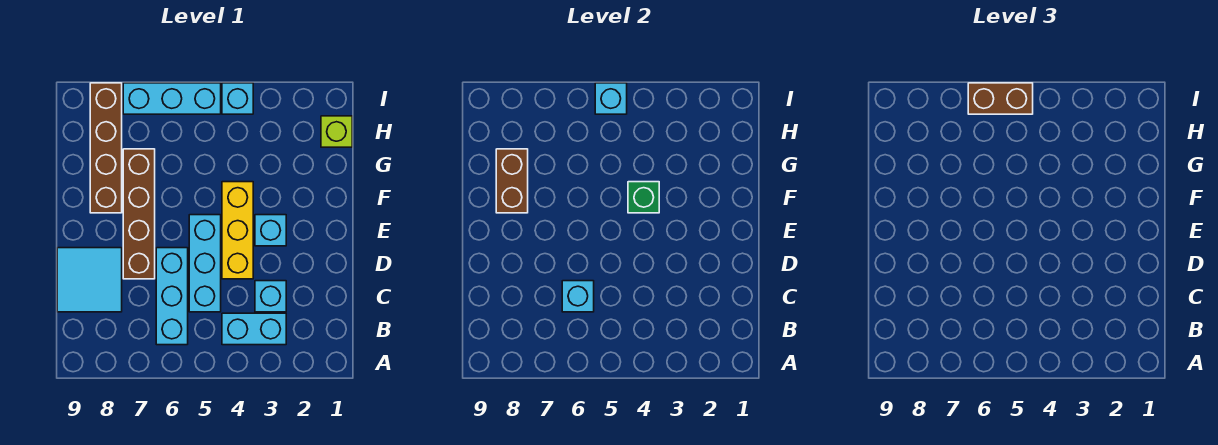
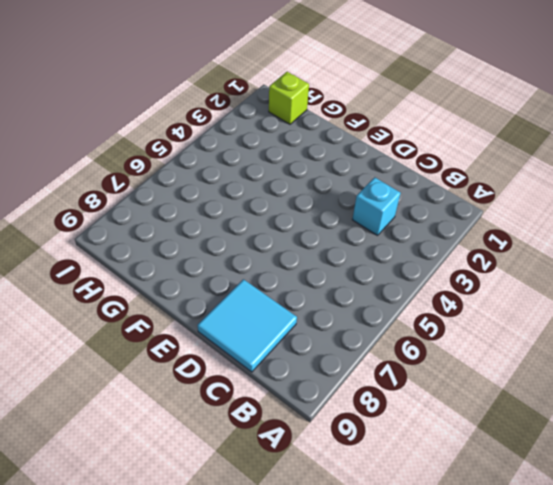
none -> cyan brick B3:B4 level 1
none -> cyan brick B6:D6 level 1
none -> cyan brick C5:E5 level 1

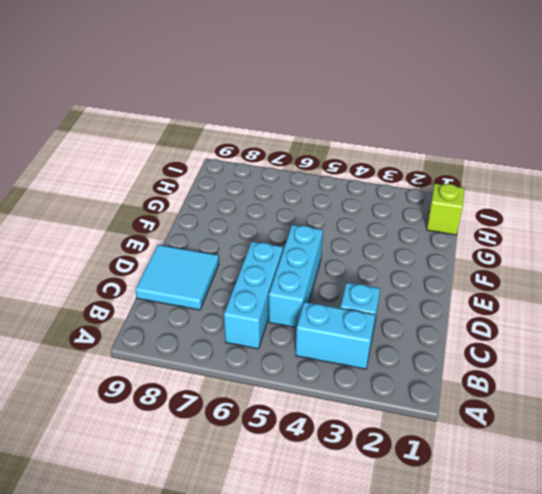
none -> yellow brick D4:F4 level 1
none -> brown brick D7:G7 level 1
none -> cyan brick E3 level 1

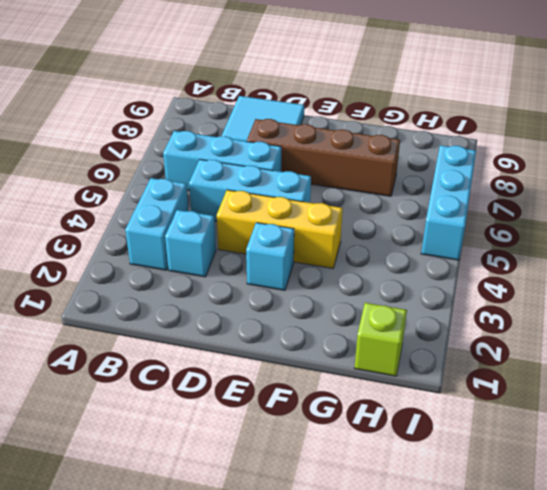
none -> brown brick F8:I8 level 1
none -> cyan brick I4 level 1
none -> cyan brick C6 level 2

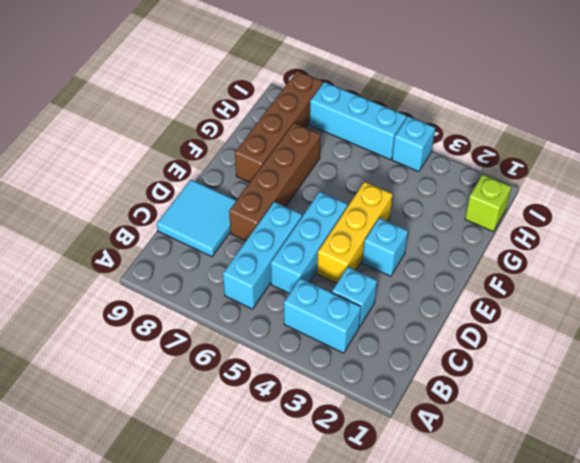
none -> cyan brick C6 level 2
none -> green brick F4 level 2
none -> brown brick F8:G8 level 2

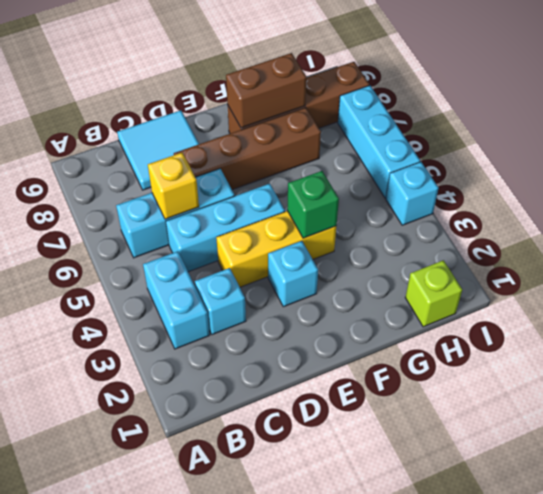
yellow brick C6 level 2 -> cyan brick C6 level 2
none -> cyan brick I5 level 2
none -> brown brick I5:I6 level 3

